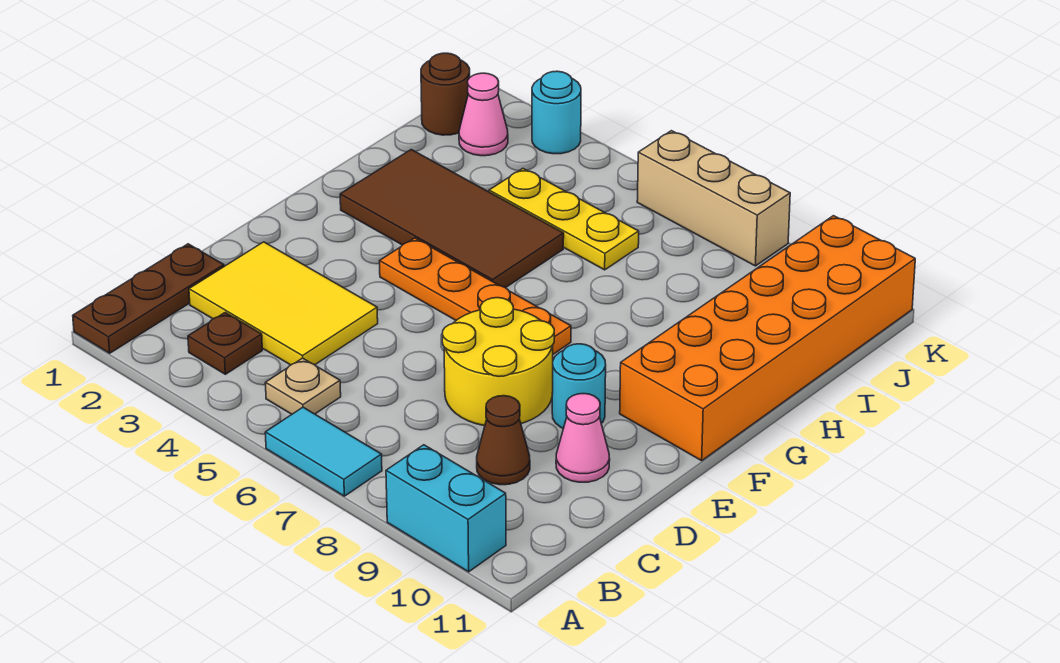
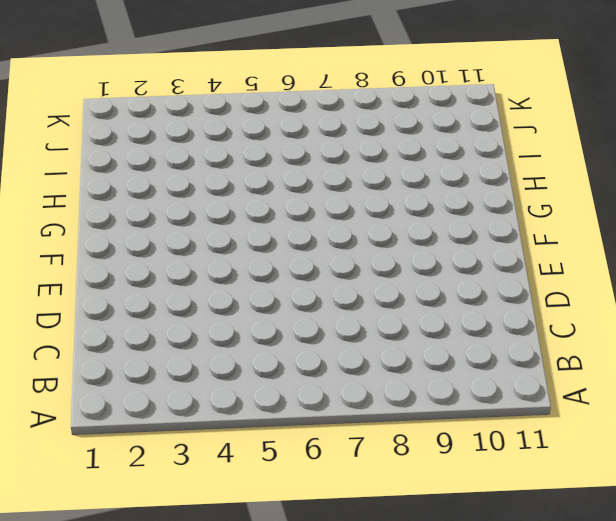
none -> brown plate A1:C1 level 1
none -> cyan tile A6:A7 level 1
none -> cyan brick A9:A10 level 1

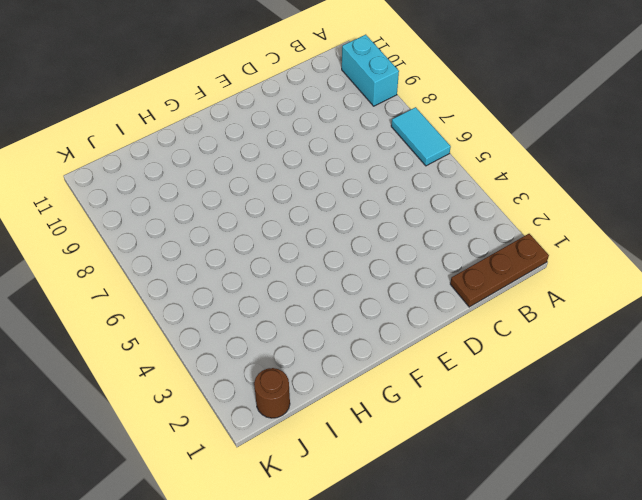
none -> brown plate B3 level 1
none -> tan plate B5 level 1
none -> yellow tile C2:D4 level 1

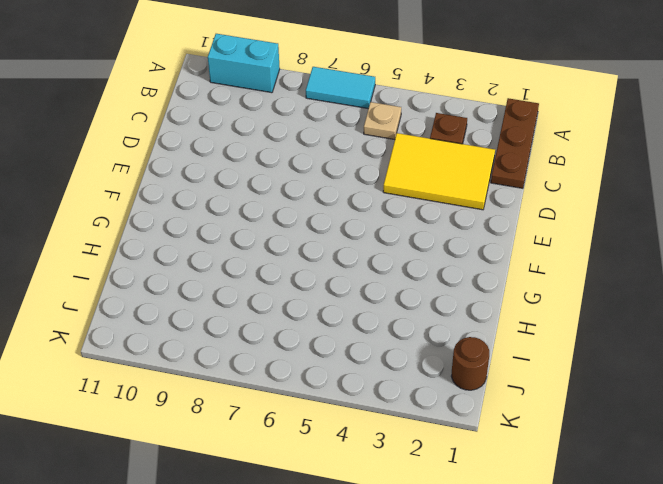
none -> brown cone C9 level 1
none -> yellow round brick D7:E8 level 1
none -> pink cone D10 level 1

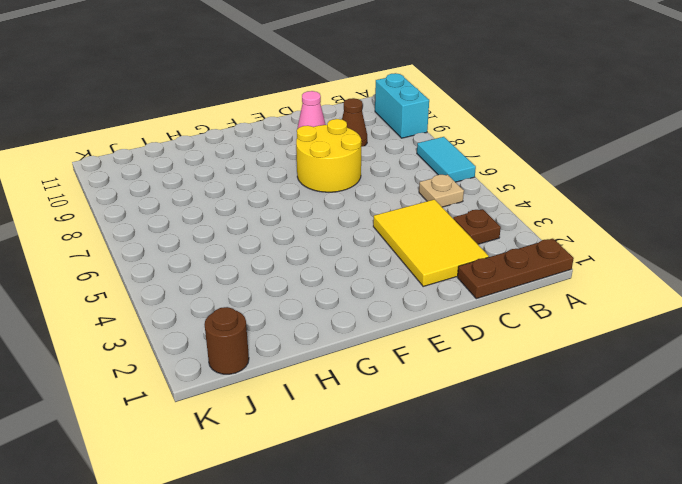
none -> cyan round brick E9 level 1
none -> orange plate F4:F7 level 1
none -> orange brick F10:K11 level 1

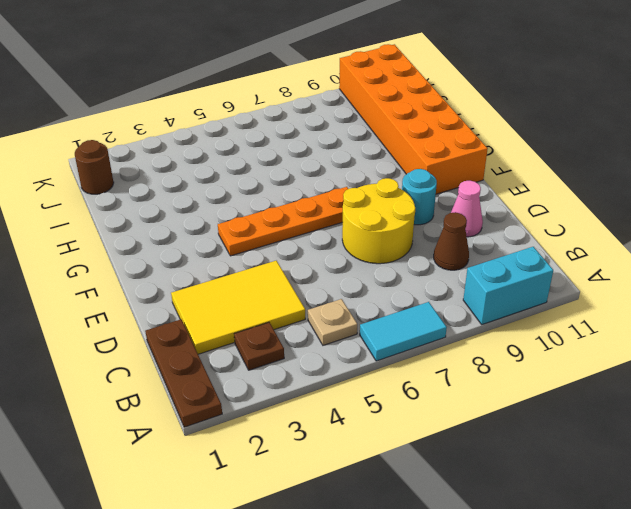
none -> brown tile G2:H5 level 1
none -> yellow plate I4:I6 level 1
none -> pink cone J2 level 1

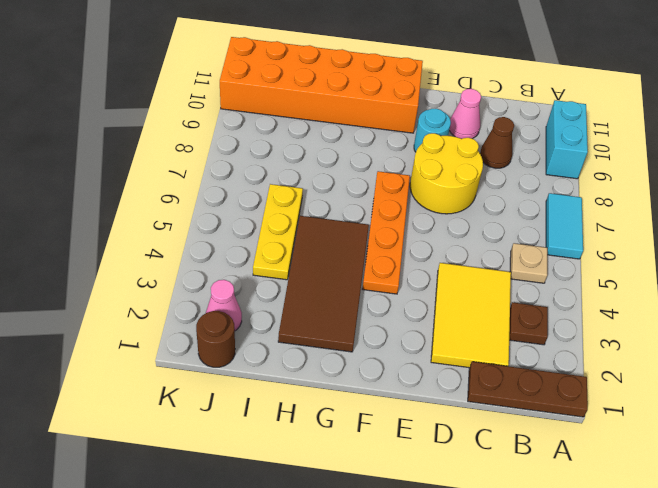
none -> cyan round brick K3 level 1
none -> tan brick K6:K8 level 1

